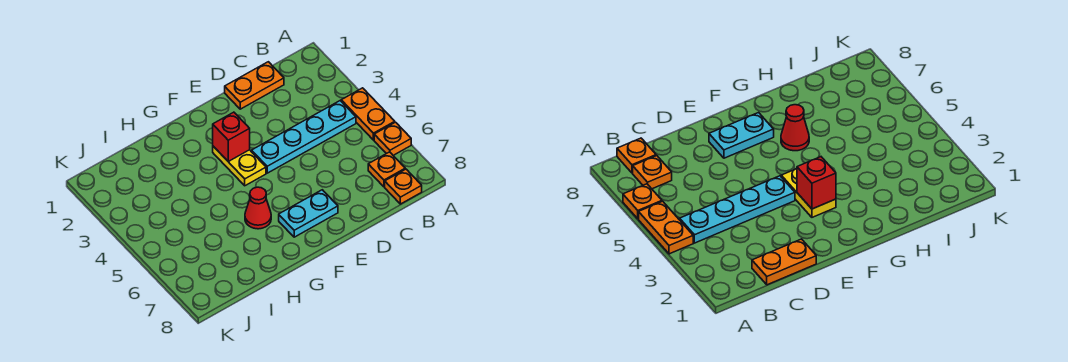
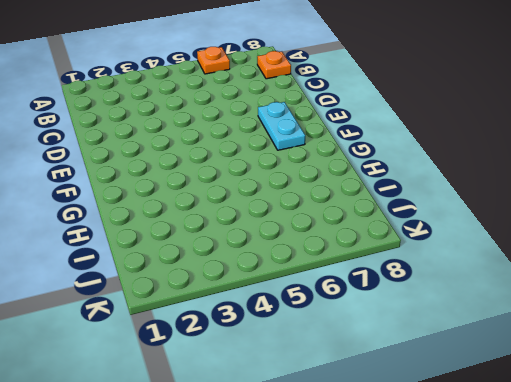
none -> orange plate A4:A5 level 1
none -> cyan plate B4:E4 level 1

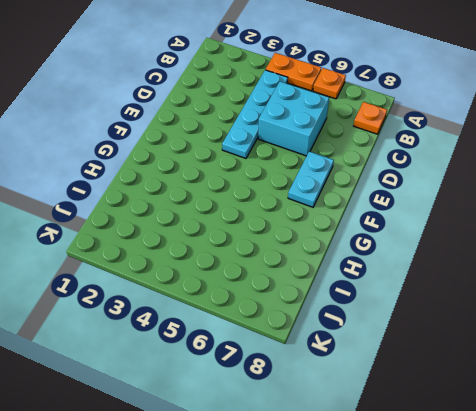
cyan brick C5:D6 level 1 -> none
none -> orange plate B7 level 1
none -> orange plate C1:D1 level 1

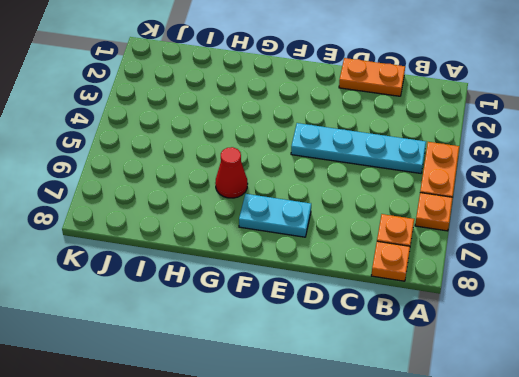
none -> yellow plate F3:F4 level 1
none -> red brick F3 level 2

